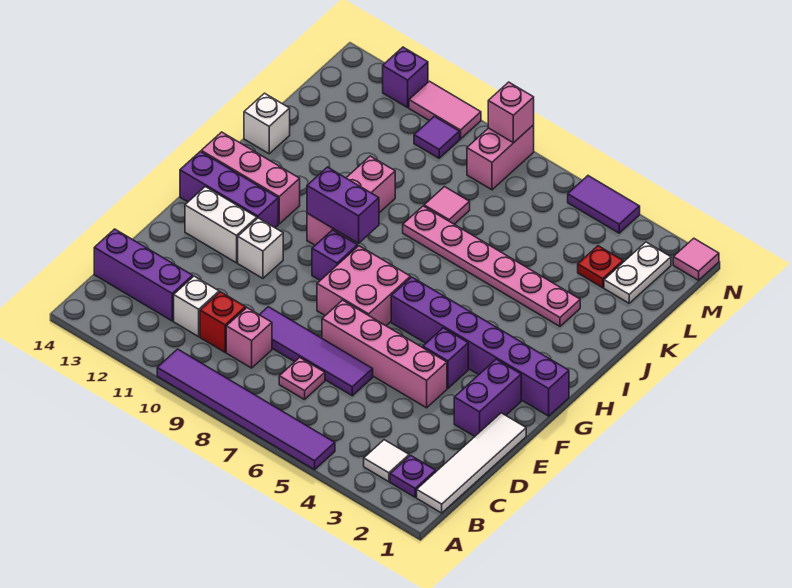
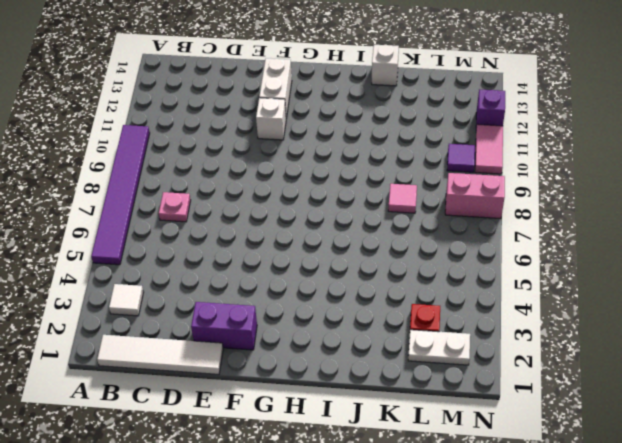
none -> purple plate B2 level 1
none -> pink brick C9 level 1
none -> red brick C10 level 1
none -> white brick C11 level 1

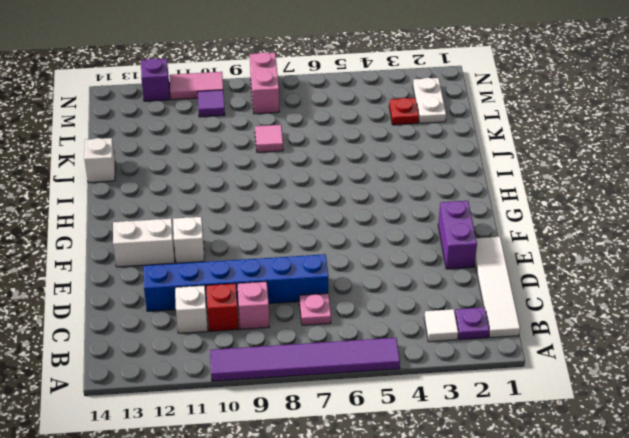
blue brick D7:D12 level 1 -> purple tile D6:D9 level 1
none -> purple brick C12:C14 level 1
none -> pink brick E4:E7 level 1
none -> purple brick F4 level 1
none -> pink brick F7:G8 level 1

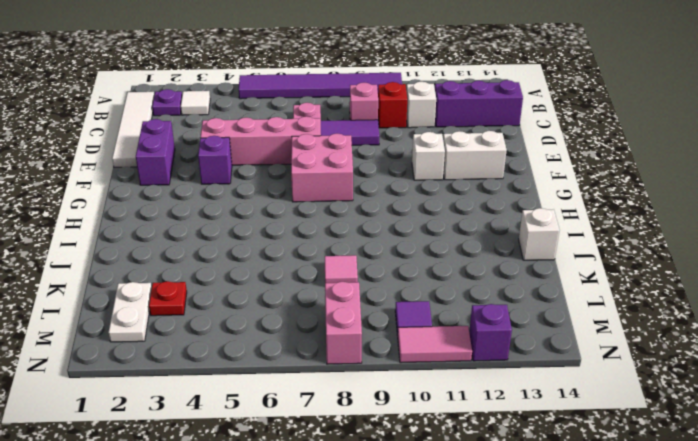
none -> purple brick G1:G6 level 1
none -> purple brick G9 level 1
none -> purple brick G12:G14 level 1
none -> pink brick H10:J10 level 1

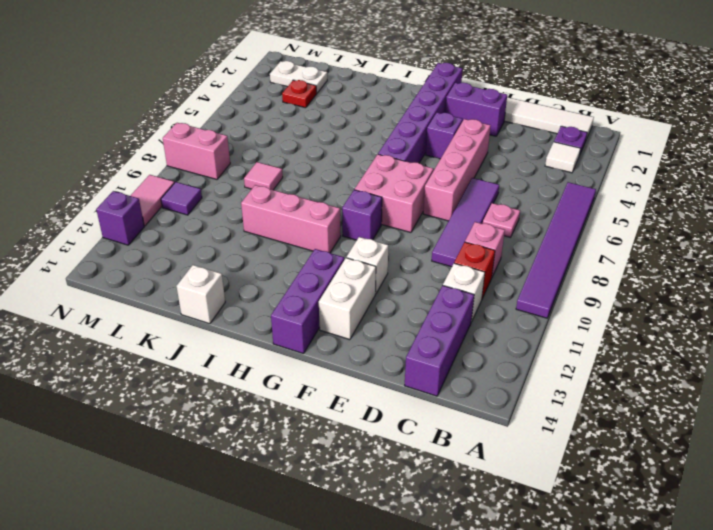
none -> pink brick H12:H14 level 1
none -> pink plate J3:J8 level 1
none -> pink tile N1 level 1
none -> purple tile N4:N5 level 1

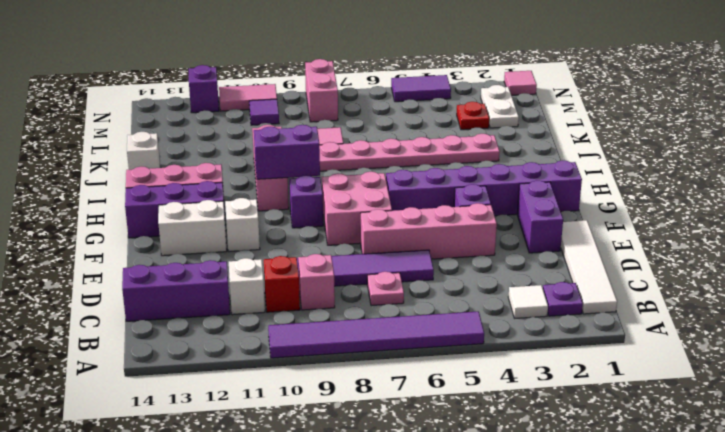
none -> pink brick N8 level 2

